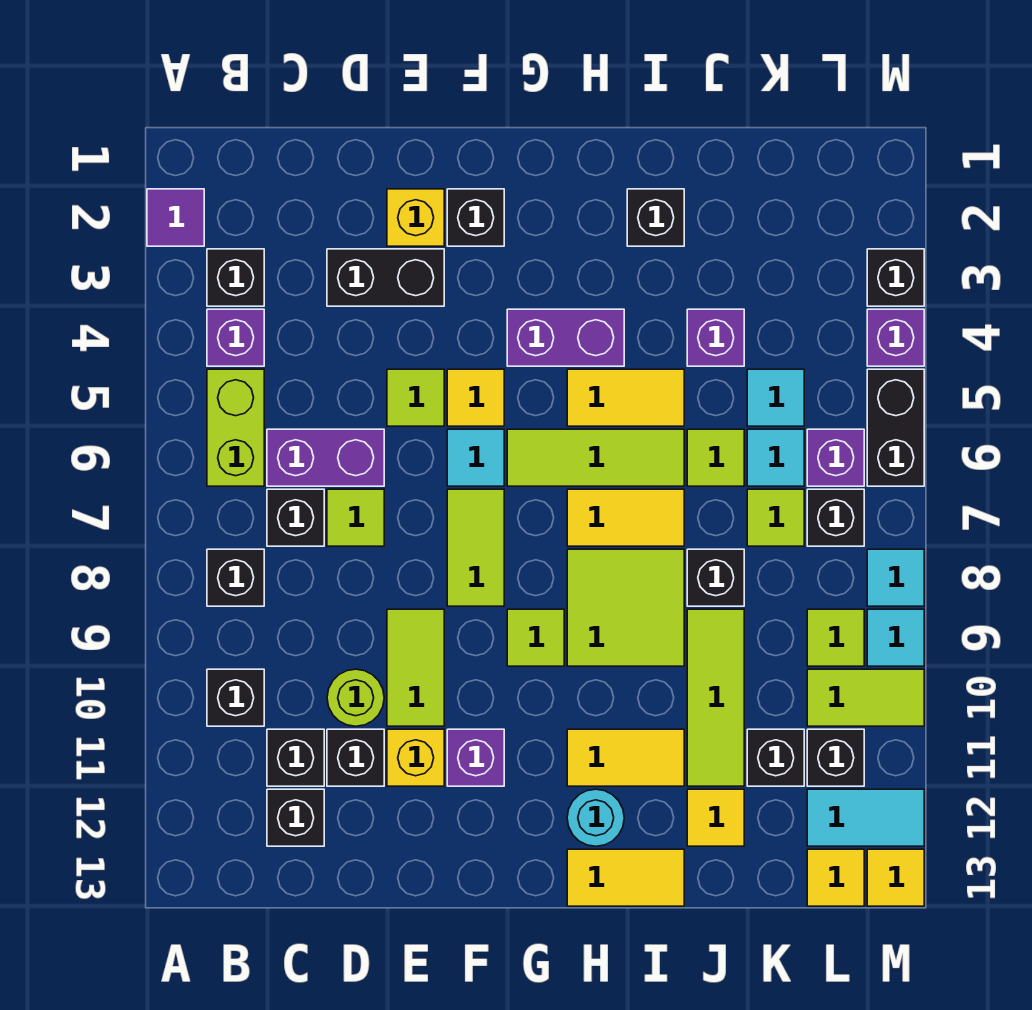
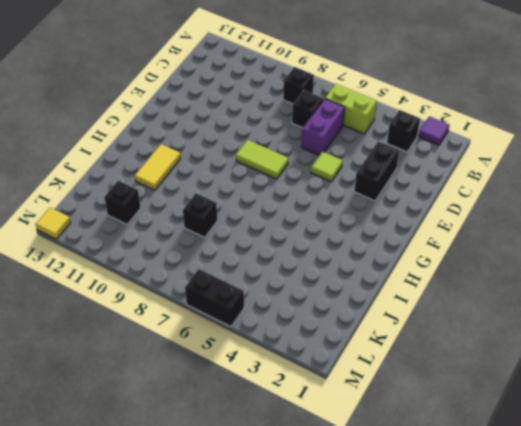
none -> purple brick B4 level 1
none -> black brick B10 level 1
none -> black brick C11 level 1
none -> black brick C12 level 1

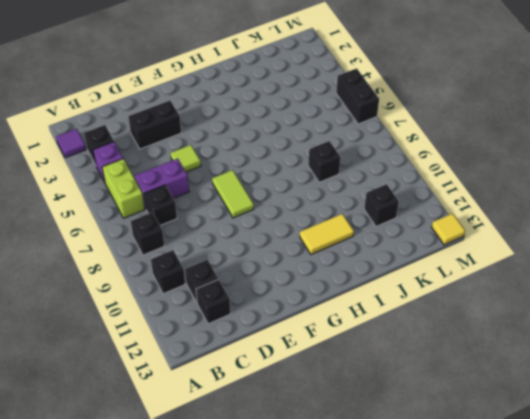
none -> lime tile D7 level 1
none -> lime round brick D10 level 1
none -> black brick D11 level 1
none -> yellow brick E2 level 1

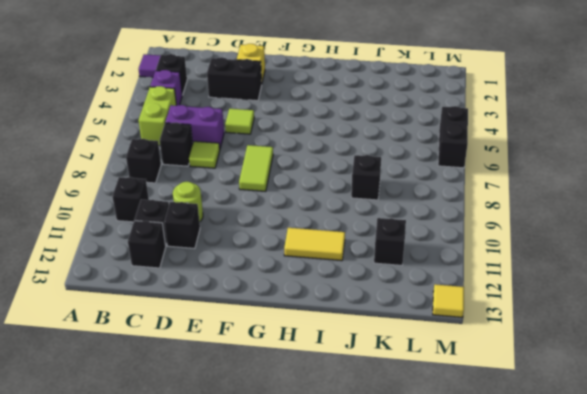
none -> lime tile E9:E10 level 1
none -> yellow brick E11 level 1
none -> black brick F2 level 1
none -> yellow tile F5 level 1

